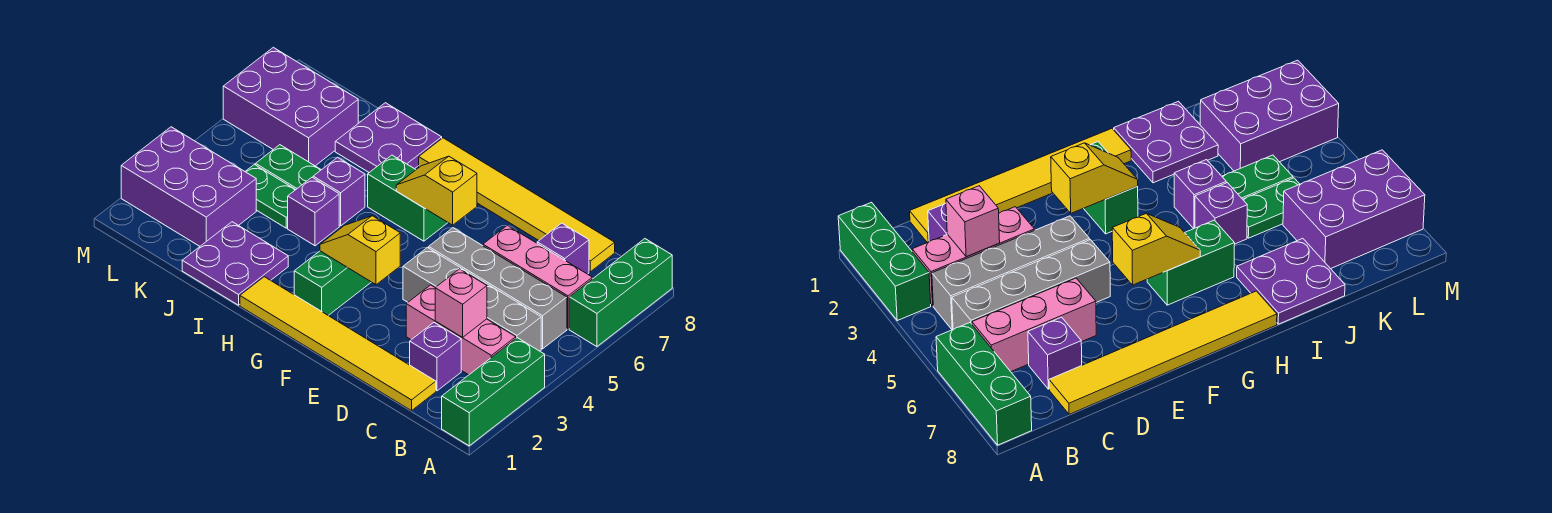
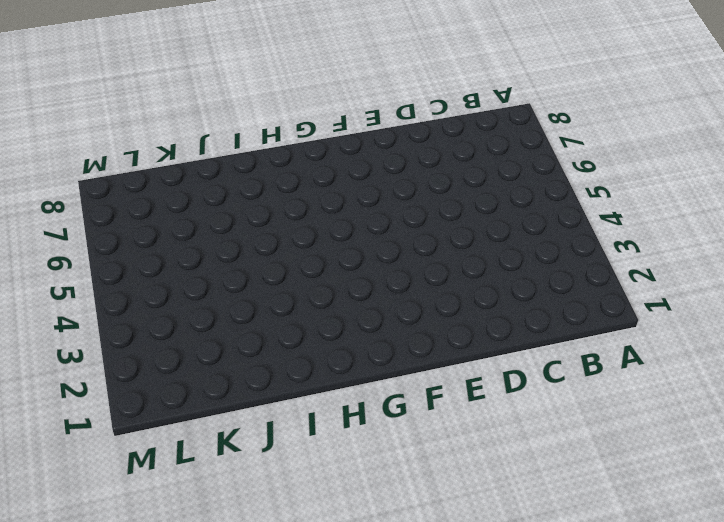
none -> green brick A1:A3 level 1
none -> green brick A6:A8 level 1
none -> pink brick B3:D3 level 1

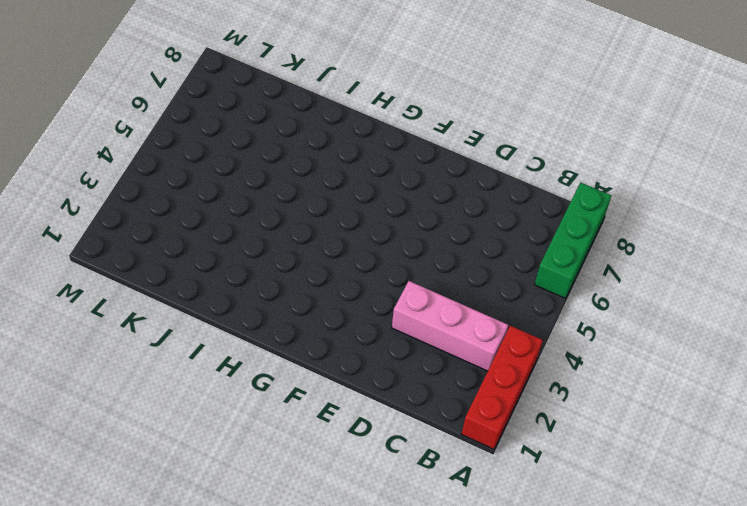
red brick A1:A3 level 1 -> green brick A1:A3 level 1
none -> grey brick B4:E4 level 1
none -> grey brick B5:E5 level 1
none -> pink brick B6:D6 level 1

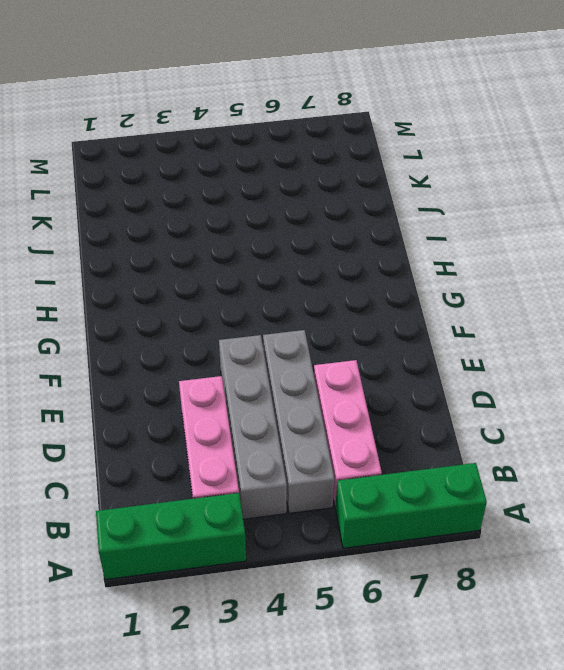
none -> yellow tile C1:H1 level 1
none -> purple brick C2 level 1
none -> purple brick C7 level 1

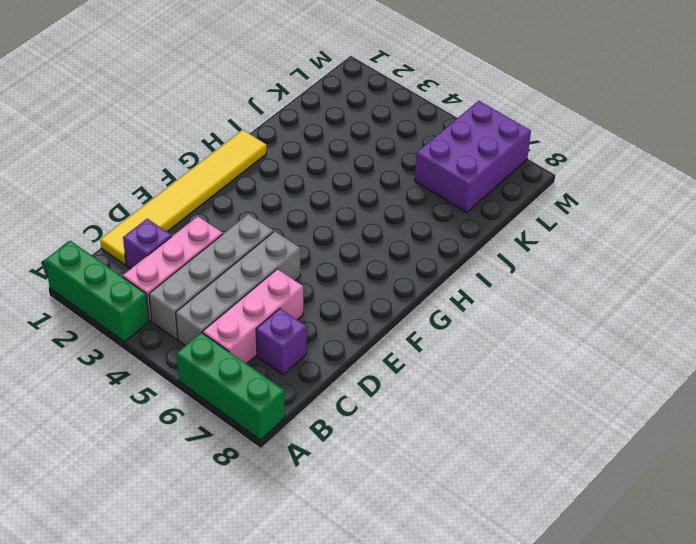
none -> yellow tile C8:H8 level 1
none -> green brick G2:G3 level 1
none -> green brick G6:H6 level 1

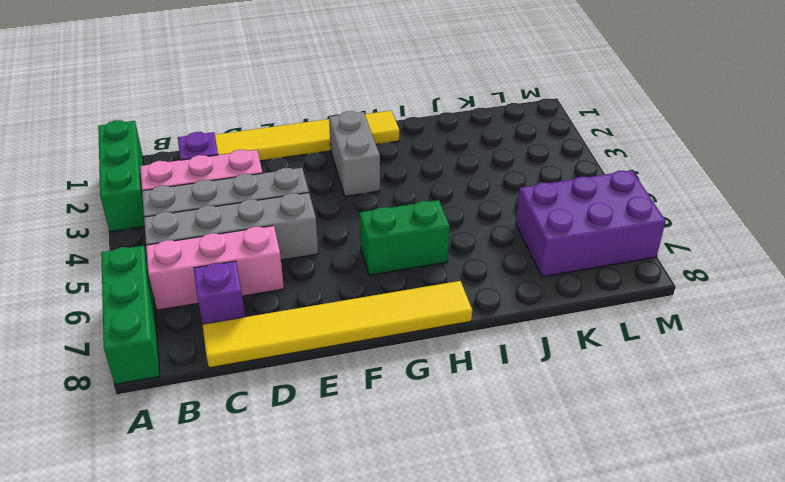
grey brick G2:G3 level 1 -> green brick G2:G3 level 1
none -> purple plate I1:J2 level 1
none -> purple brick I4 level 1
none -> purple brick I5 level 1

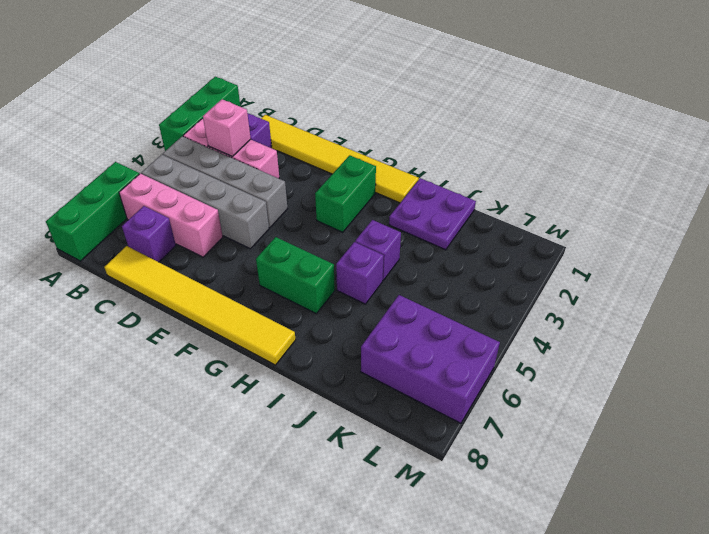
none -> purple plate I7:J8 level 1
none -> green plate J4:K4 level 1
none -> green plate J5:K5 level 1

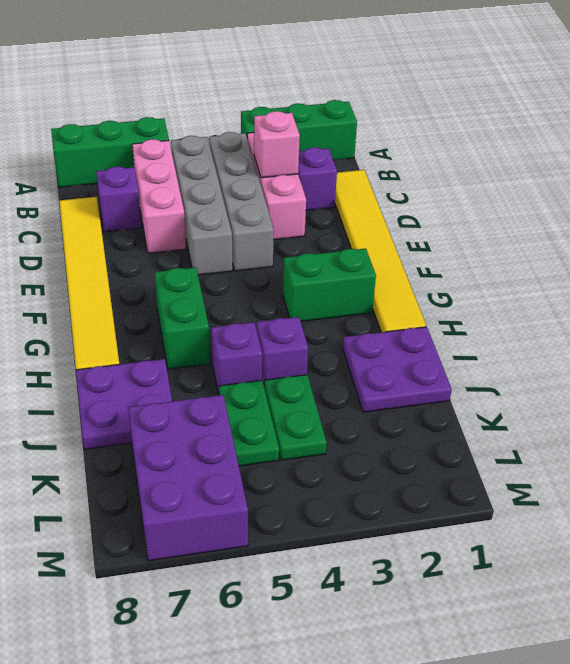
none -> purple brick K2:M3 level 1
none -> yellow slope F3:G3 level 2 top F
none -> yellow slope F6:G6 level 2 top F

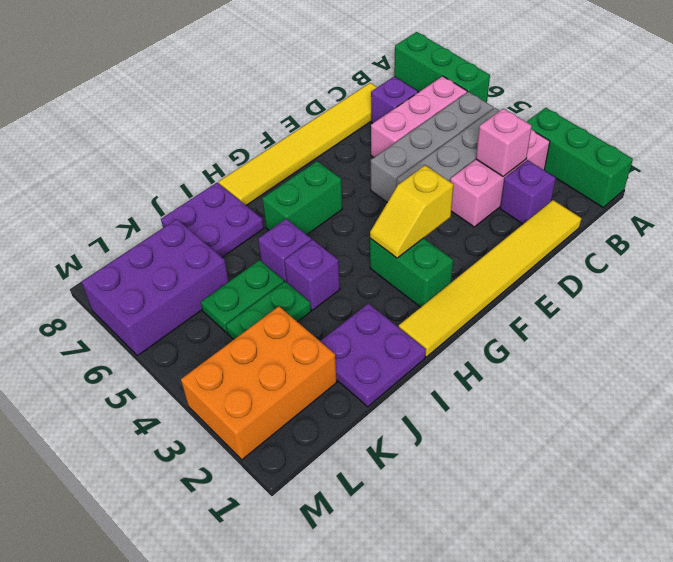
orange brick K2:M3 level 1 -> purple brick K2:M3 level 1
none -> yellow slope F6:G6 level 2 top F

